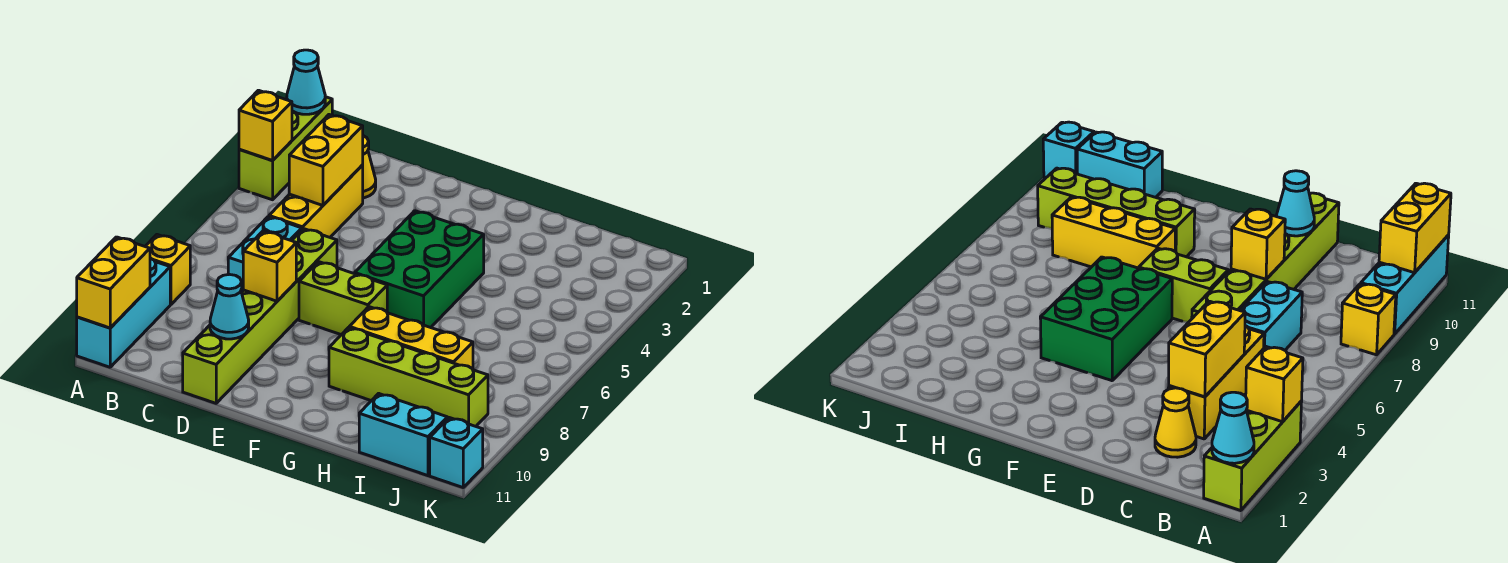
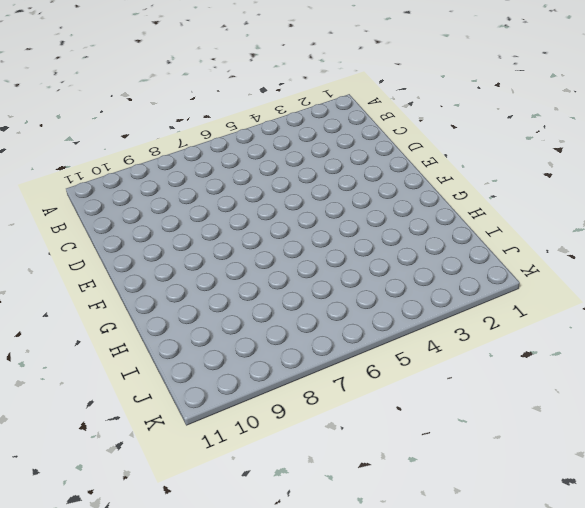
none -> lime brick A1:A3 level 1
none -> yellow brick A8 level 1
none -> cyan brick A9:A11 level 1

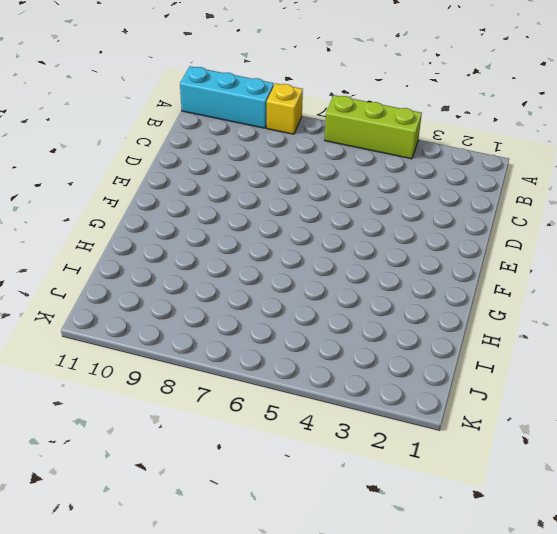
lime brick A4:A6 level 1 -> lime brick A1:A3 level 1
none -> yellow cone C2 level 1
none -> yellow brick C3:C5 level 1
none -> cyan brick C6:C7 level 1

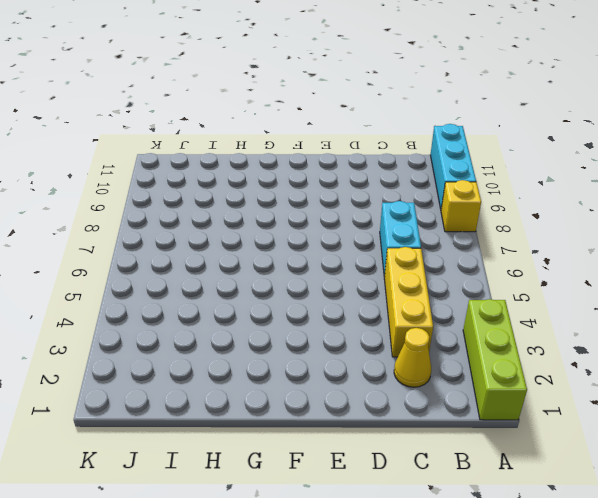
none -> lime brick D6:D11 level 1
none -> lime brick E7:F7 level 1
none -> green brick F4:G6 level 1

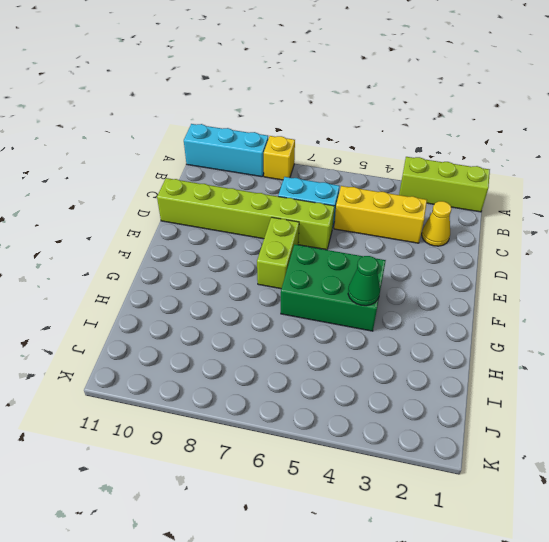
green cone G4 level 2 -> none
none -> yellow brick G8:I8 level 1
none -> lime brick G9:J9 level 1
none -> cyan brick I11:J11 level 1

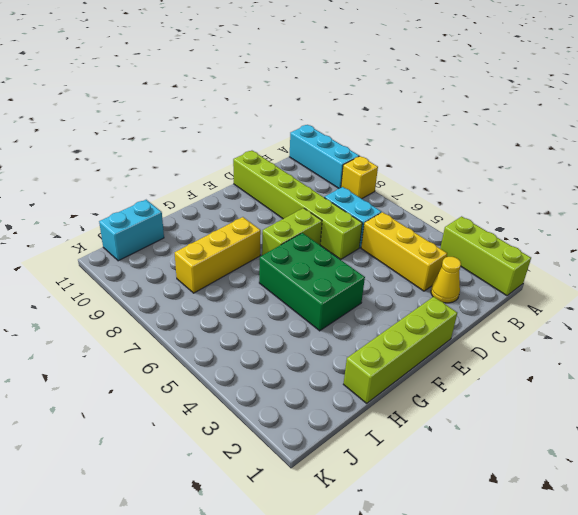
lime brick E1:H1 level 1 -> lime brick G9:J9 level 1
none -> cyan brick K11 level 1
none -> cyan cone A1 level 2
none -> yellow brick A3 level 2

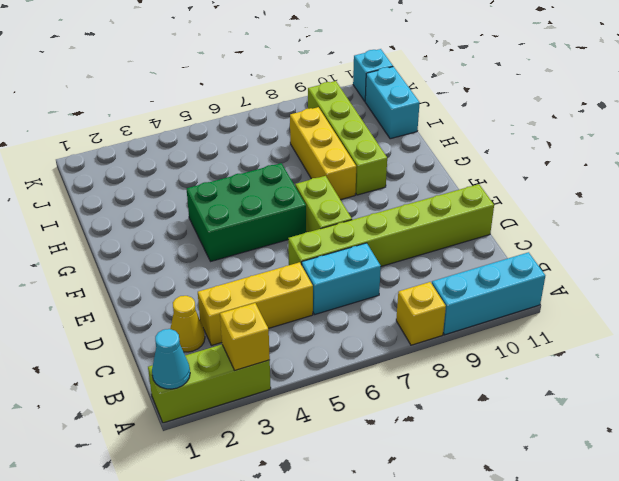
none -> yellow brick A10:A11 level 2
none -> yellow brick C3:C4 level 2
none -> yellow brick D8 level 2

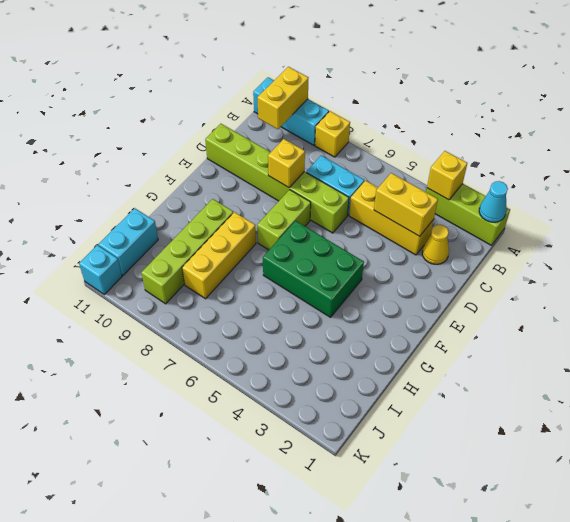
yellow brick A10:B10 level 2 -> yellow brick A10:A11 level 2
none -> cyan cone D10 level 2

